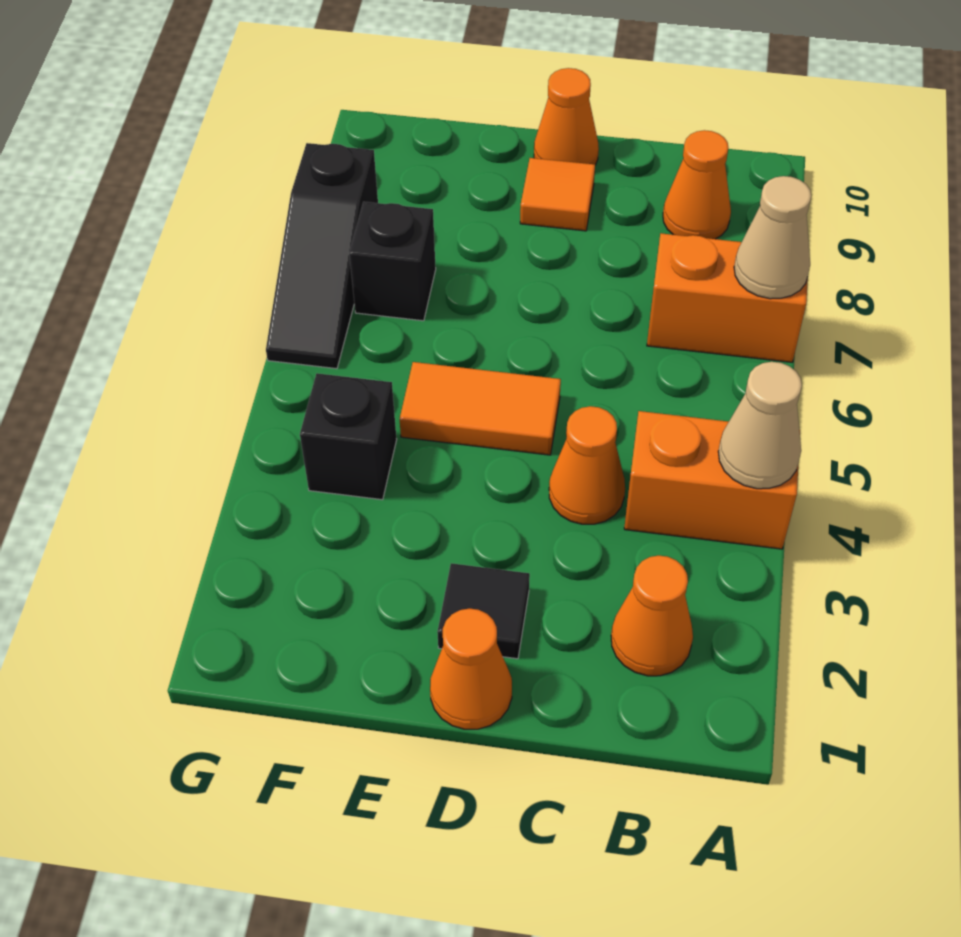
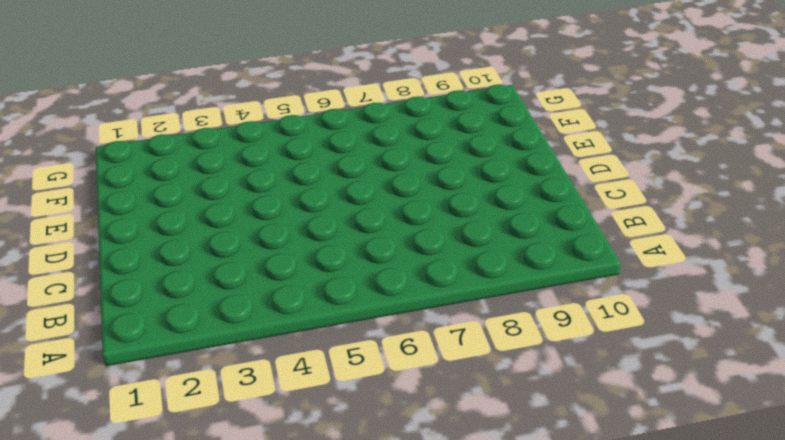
none -> orange brick A4:B4 level 1
none -> orange brick A7:B7 level 1
none -> orange cone B2 level 1

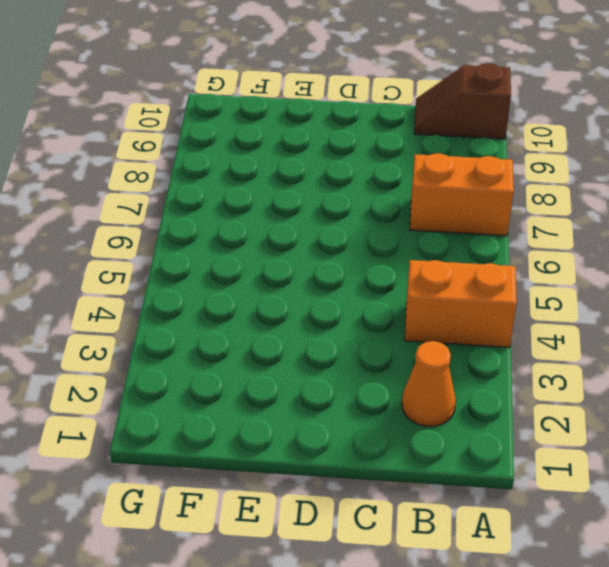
brown slope A10:B10 level 1 top A -> none
none -> orange cone B9 level 1
none -> orange cone C4 level 1
none -> orange cone D1 level 1

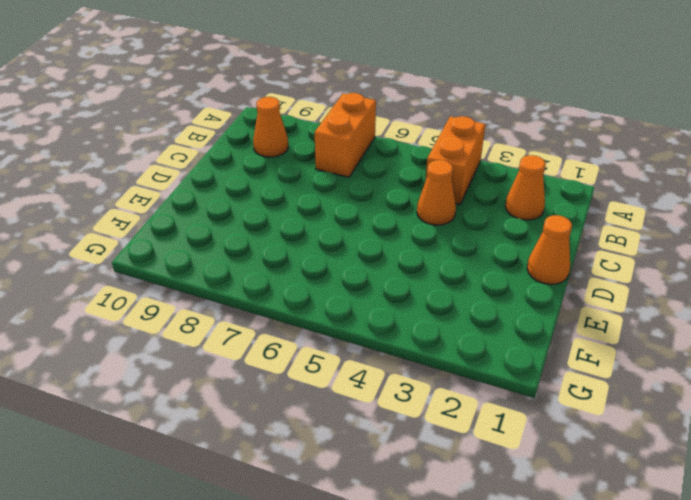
none -> black tile D2 level 1
none -> orange tile D5:E5 level 1
none -> orange tile D9 level 1

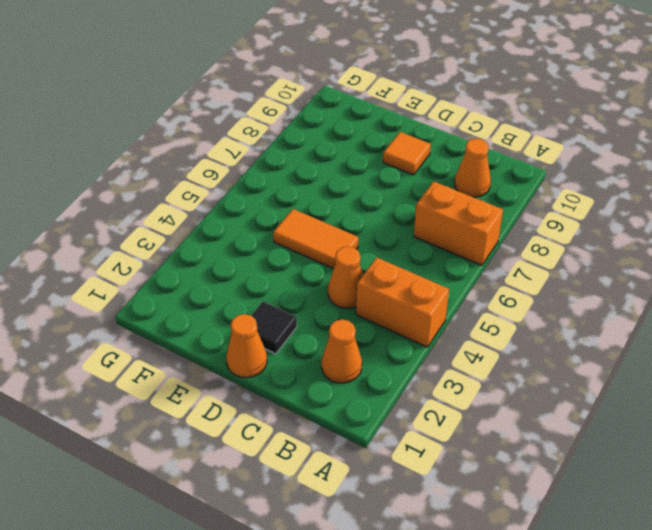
none -> orange cone D10 level 1
none -> black brick F4 level 1
none -> black brick F7 level 1

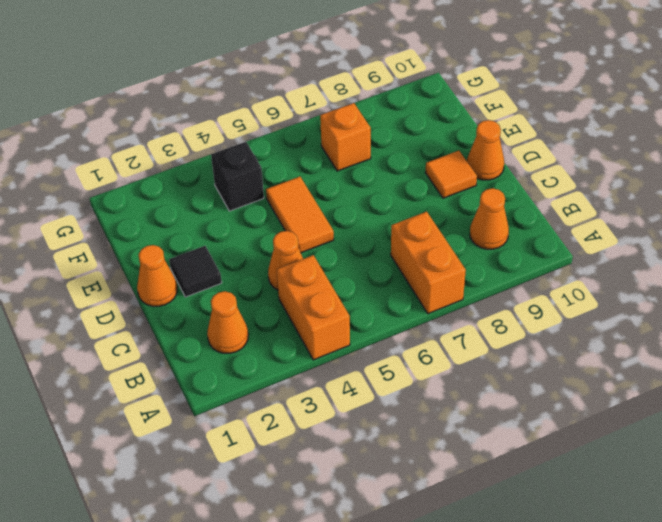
orange brick F7 level 1 -> black brick F7 level 1
none -> black slope G6:G8 level 1 top 8
none -> tan cone A4 level 2
none -> tan cone A7 level 2

